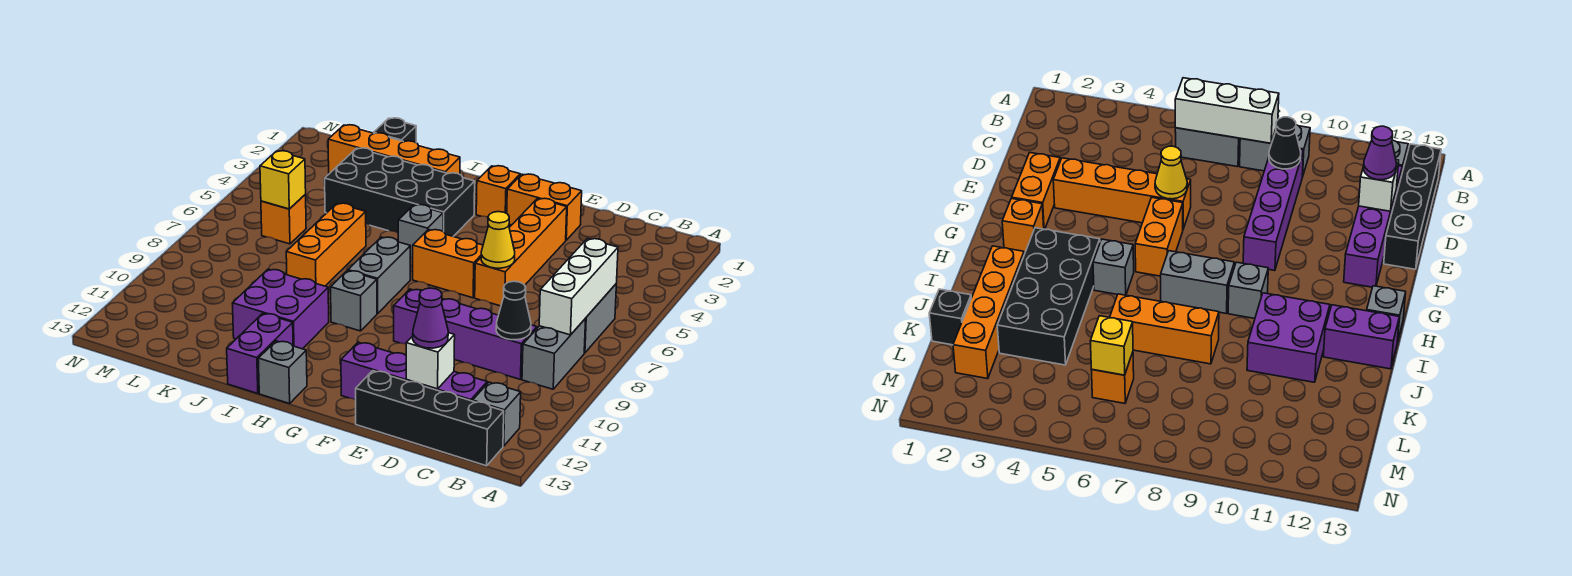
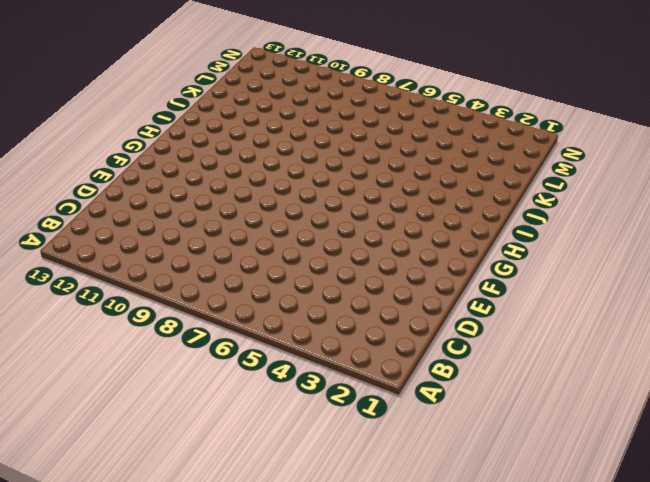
none -> grey brick B6:B7 level 1
none -> grey brick B8:B9 level 1
none -> grey brick B12 level 1

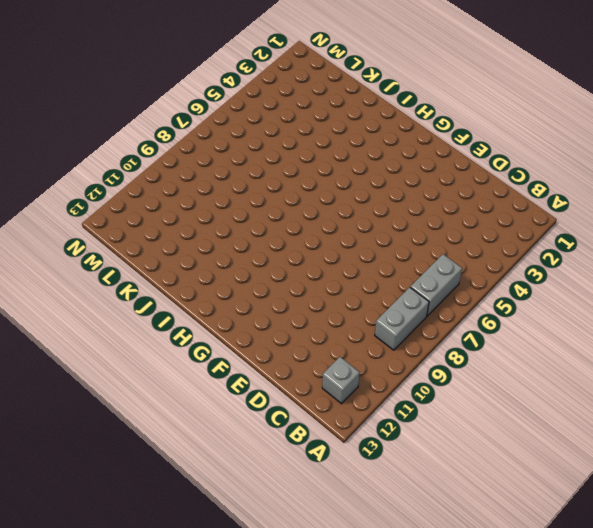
none -> black brick B13:E13 level 1
none -> purple brick C9:F9 level 1
none -> purple brick C12:F12 level 1

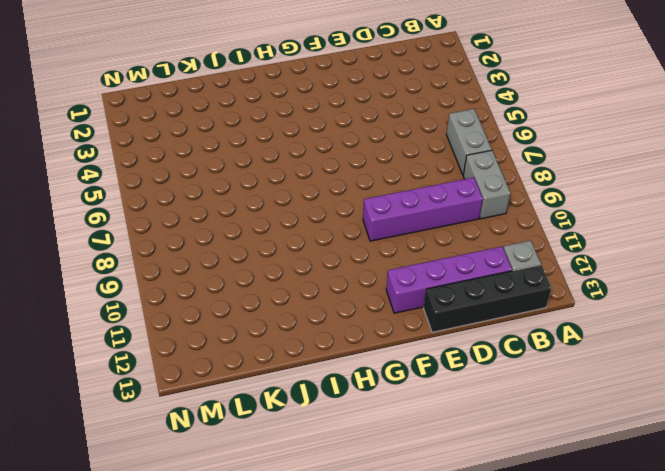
none -> orange brick E2:F2 level 1
none -> orange brick E3:E6 level 1
none -> orange brick F6:G6 level 1

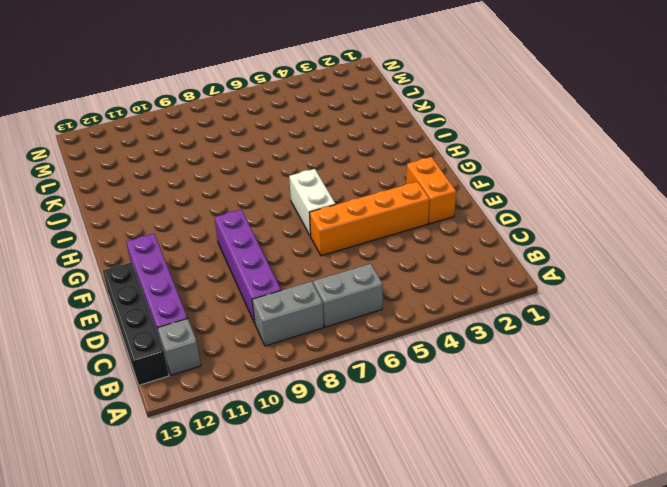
white brick F6:G6 level 1 -> orange brick F6:G6 level 1
none -> orange brick G2 level 1
none -> black brick H3:K4 level 1
none -> grey brick H5 level 1

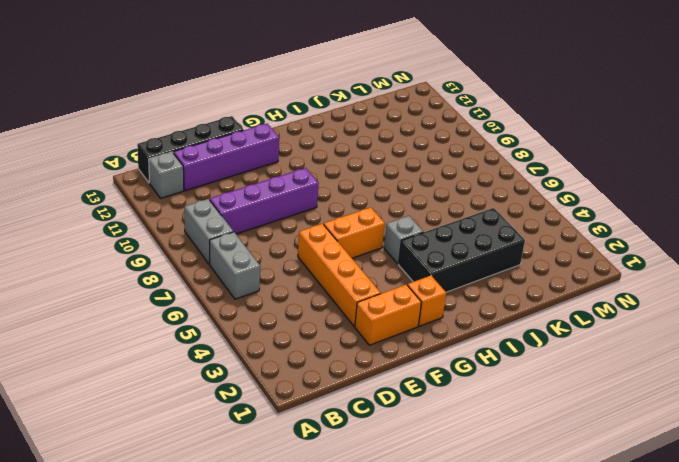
none -> grey brick H7:H8 level 1
none -> grey brick H9 level 1
none -> grey brick H13 level 1

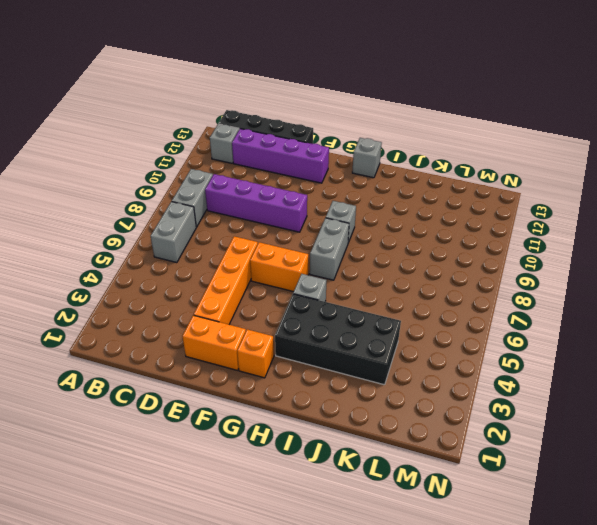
none -> orange brick I2:L2 level 1
none -> purple brick I10:J11 level 1
none -> purple brick I12:I13 level 1

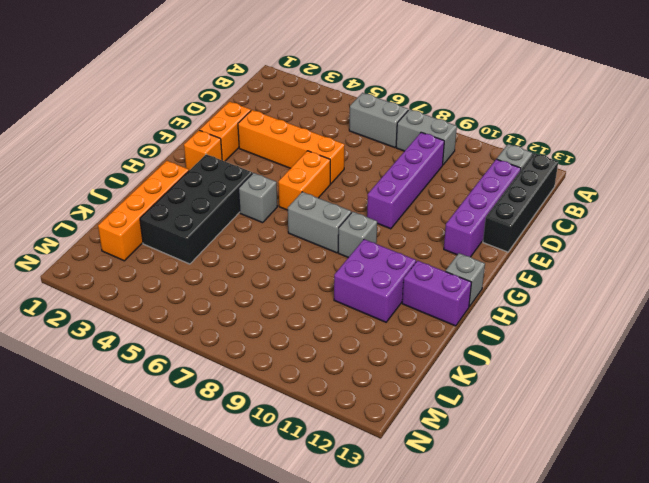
none -> orange brick J6:J8 level 1
none -> black brick K1 level 1
none -> orange brick L6 level 1

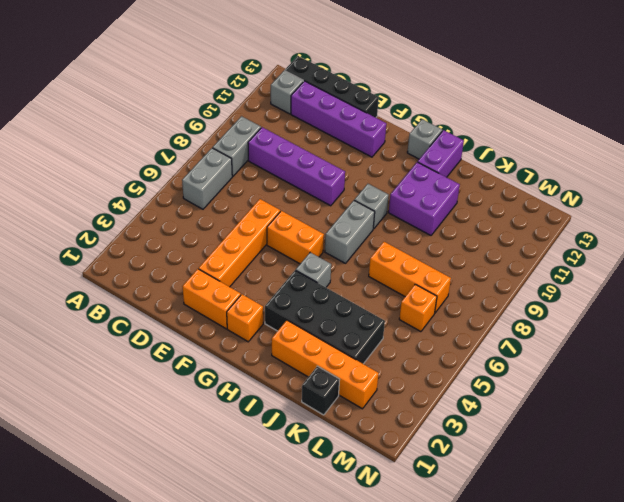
orange brick J7:L7 level 1 -> orange brick J6:J8 level 1
none -> white brick B6:B8 level 2
none -> black cone C9 level 2
none -> white brick D12 level 2

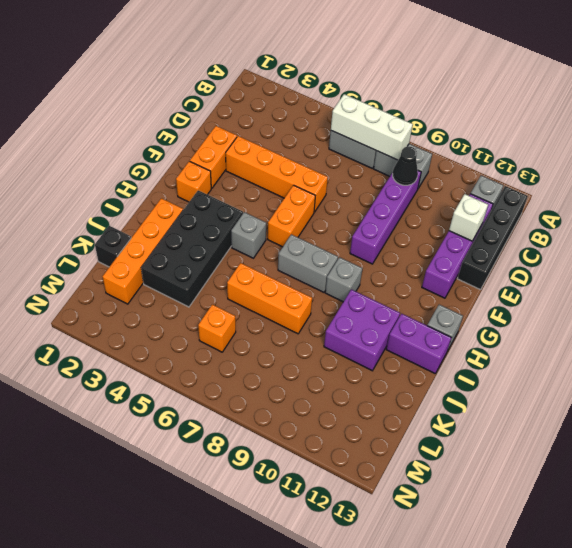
none -> yellow cone E6 level 2
none -> yellow brick L6 level 2
none -> purple cone D12 level 3

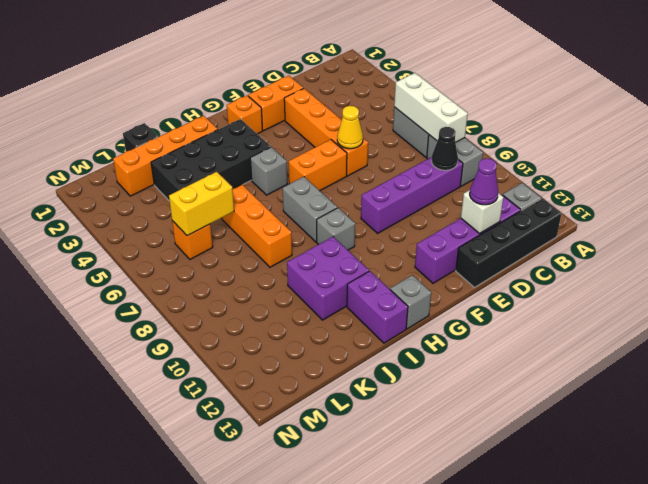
yellow brick K6:L6 level 2 -> yellow brick L6 level 2

